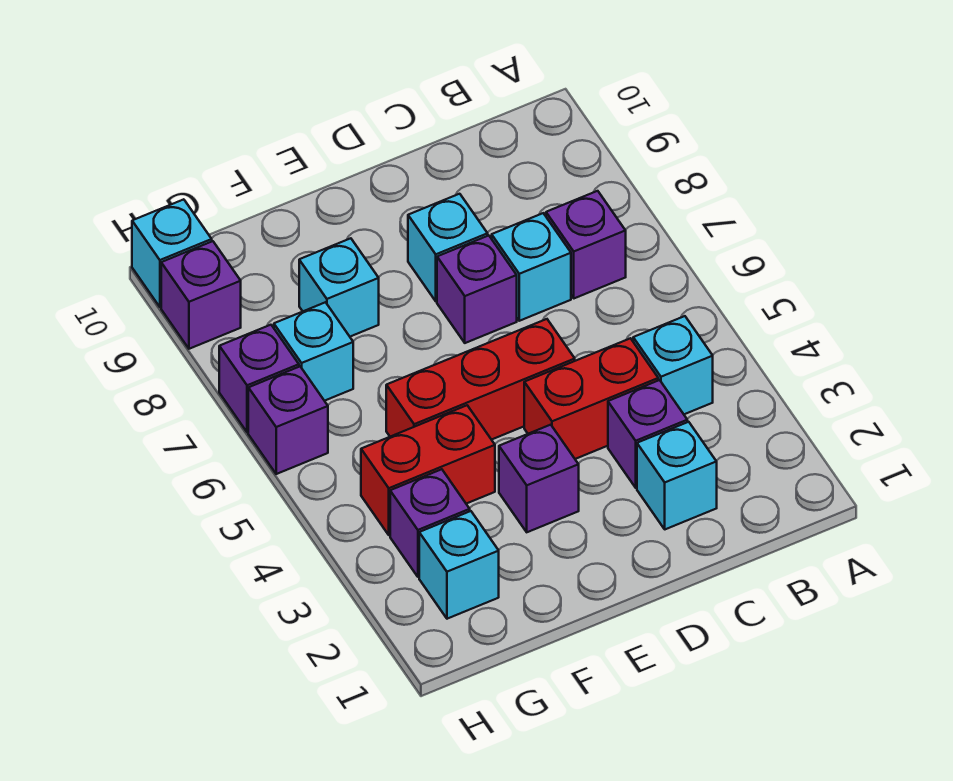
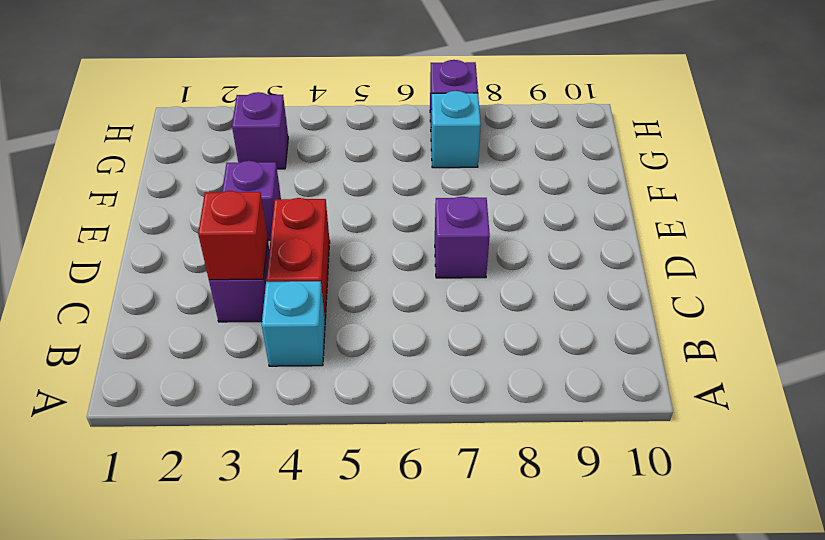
red brick C3 level 2 -> none
none -> purple brick B7 level 1
none -> cyan brick C2 level 1
none -> cyan brick C7 level 1

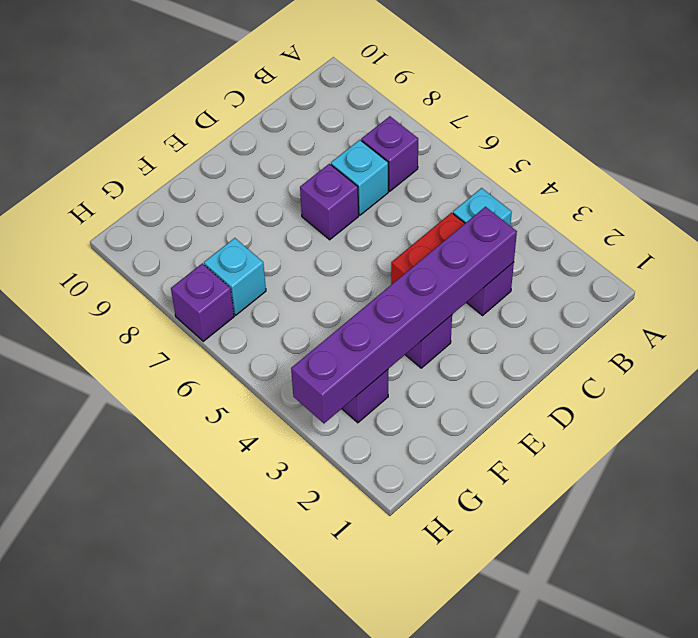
purple brick C3:H3 level 2 -> none
none -> cyan brick C2 level 1
none -> red brick D5:F5 level 1
none -> cyan brick D8 level 1

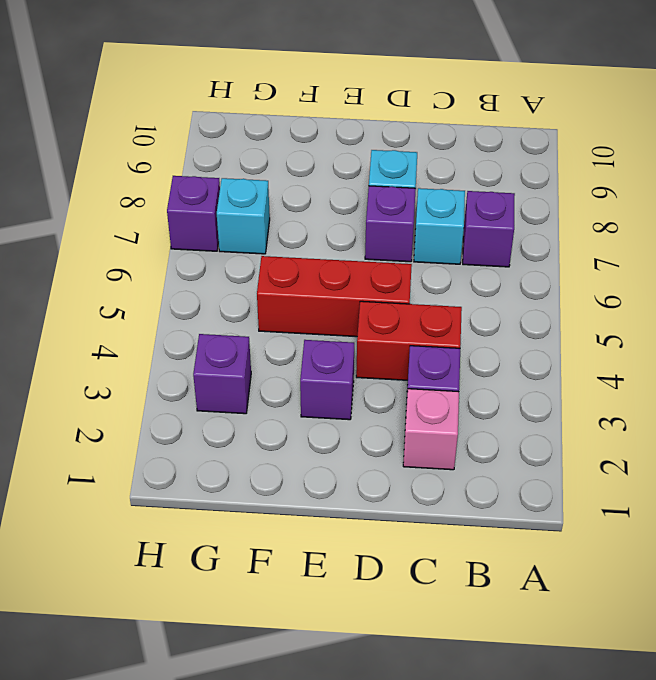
pink brick C2 level 1 -> cyan brick C2 level 1
none -> cyan brick B4 level 1
none -> red brick F4:G4 level 1
none -> cyan brick F8 level 1

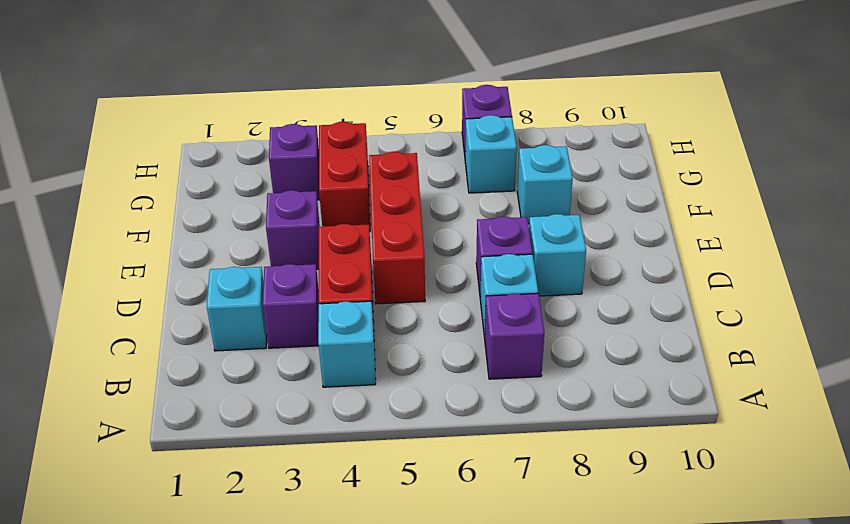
none -> cyan brick G2 level 1
none -> purple brick H6 level 1
none -> purple brick H9 level 1

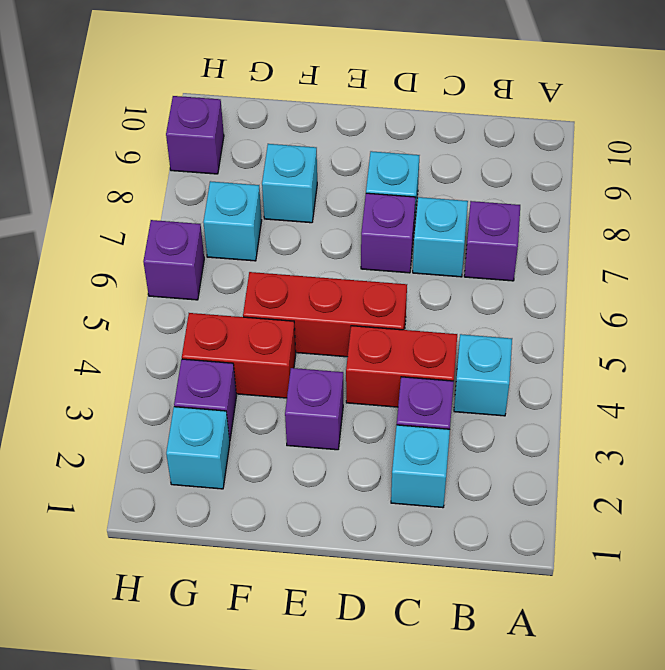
none -> purple brick H7 level 1
none -> cyan brick H10 level 1

